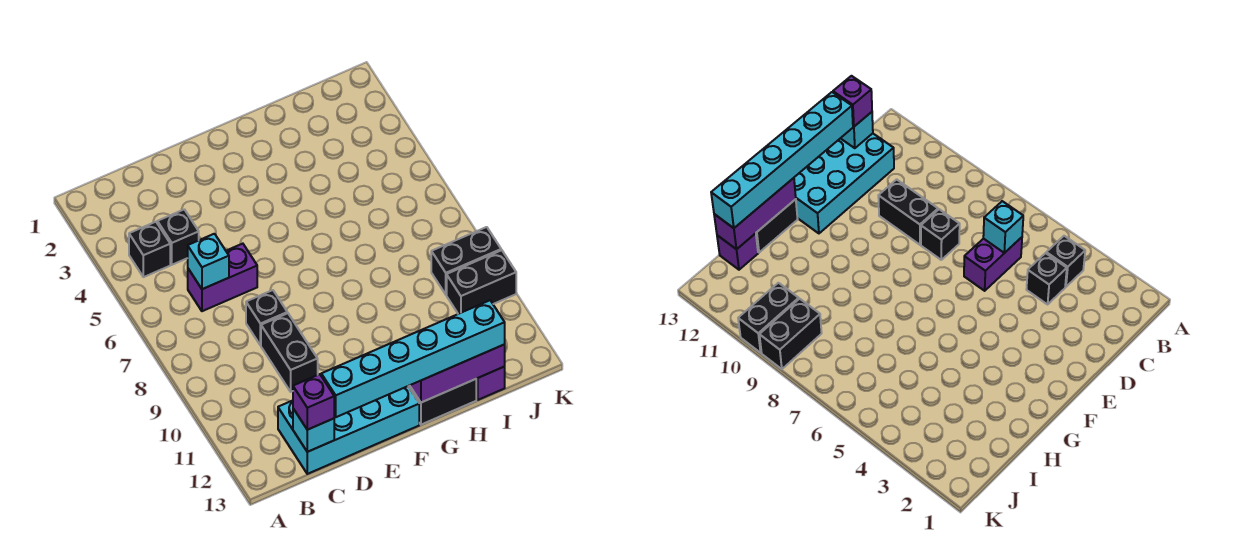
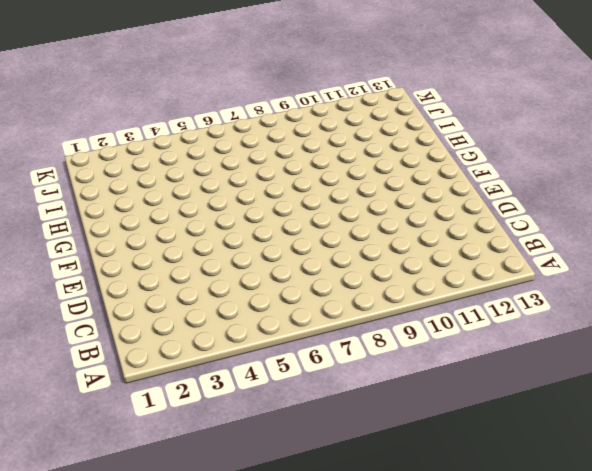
none -> black brick B4 level 1
none -> black brick C4 level 1
none -> purple brick C6:D6 level 1

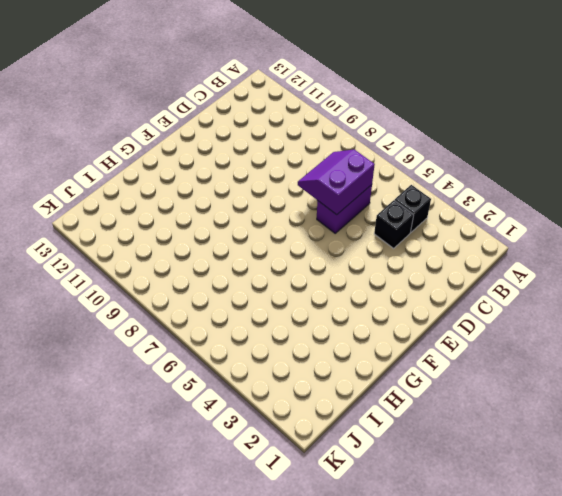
purple slope C6:D7 level 2 top 6 -> cyan brick C6 level 2
none -> cyan brick C12:F13 level 1
none -> black brick D8 level 1
none -> black brick D9:D10 level 1

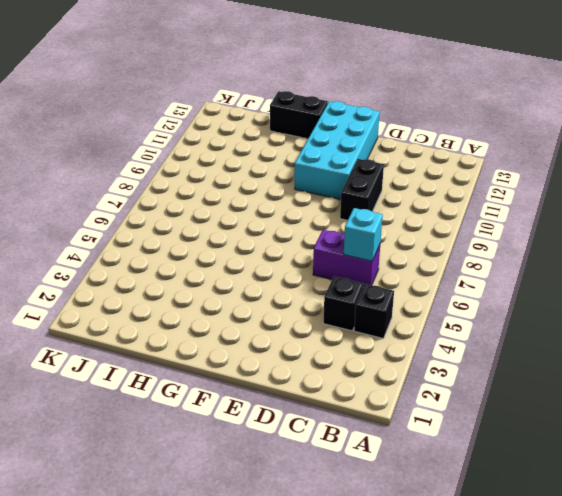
cyan brick E10:F13 level 1 -> cyan brick C12:F13 level 1
none -> black brick D8 level 1
none -> purple brick I13 level 1
none -> black brick J9:K9 level 1

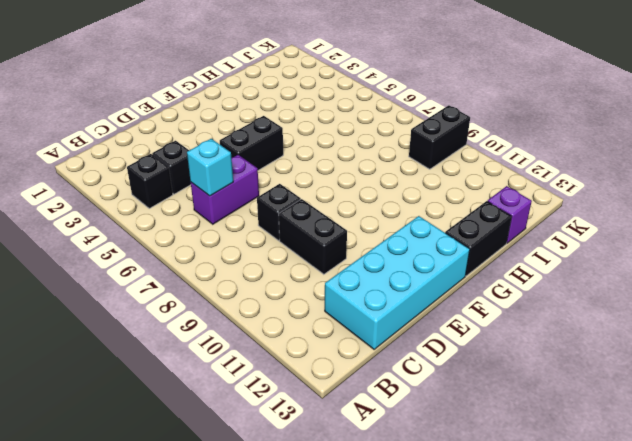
black brick E5:F5 level 1 -> black brick J10:K10 level 1
none -> cyan brick C13 level 2
none -> purple brick G13:I13 level 2
none -> purple brick C13 level 3

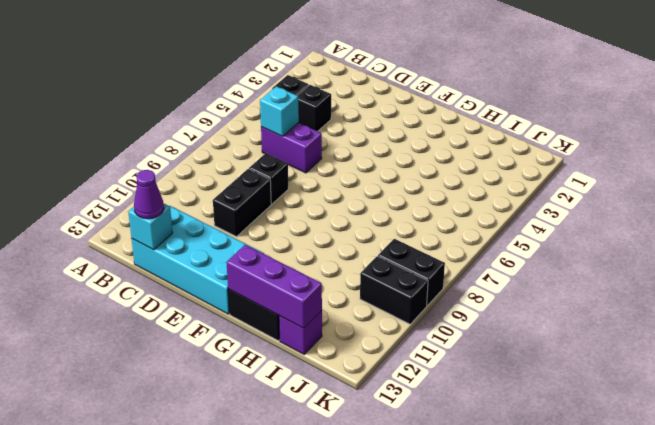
purple cone C13 level 3 -> purple brick C13 level 3
none -> cyan brick D13:I13 level 3

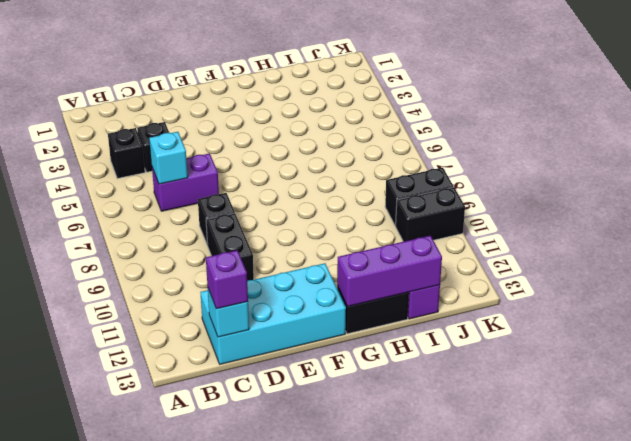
none -> cyan brick D13:I13 level 3

